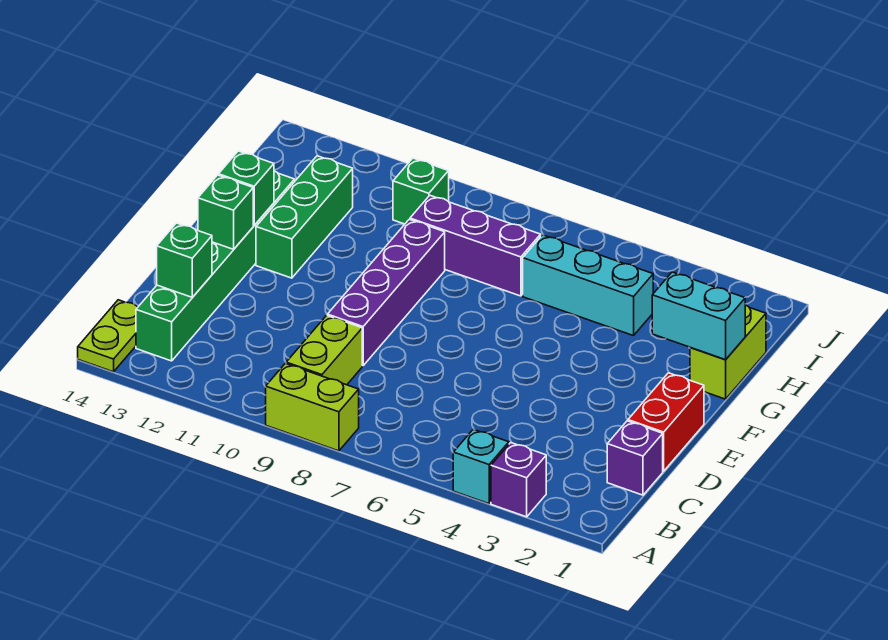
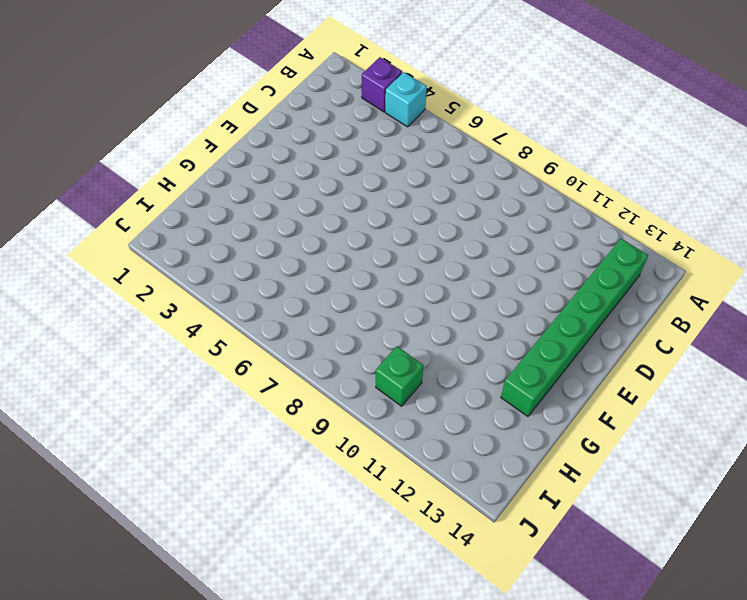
none -> lime brick A8:A9 level 1
none -> lime plate A14:B14 level 1
none -> lime brick B9:C9 level 1

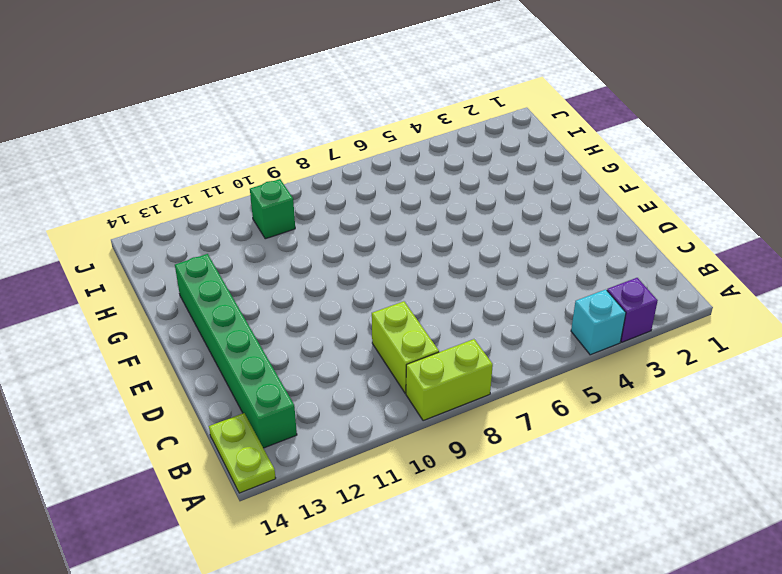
none -> purple brick C1 level 1
none -> red brick D1:E1 level 1
none -> purple brick D9:G9 level 1

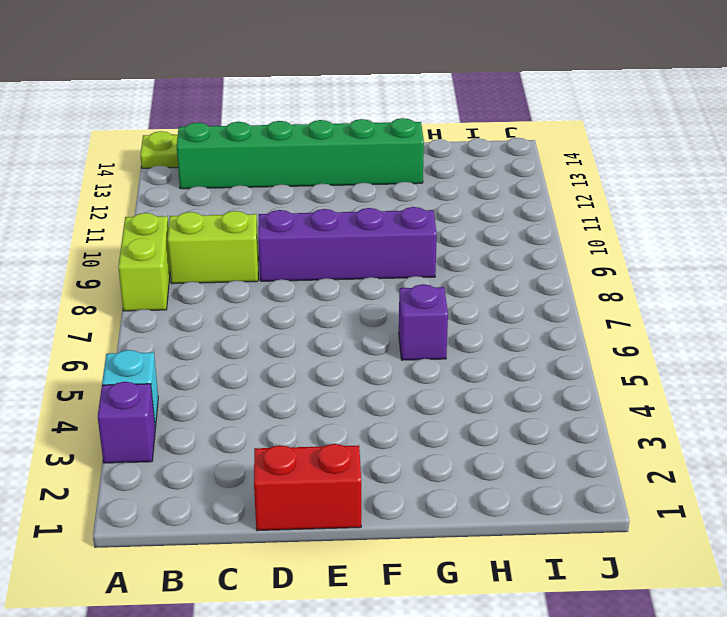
purple brick G6 level 1 -> purple brick C1 level 1
none -> green brick F12:H12 level 1
none -> lime brick G1:H1 level 1
none -> cyan brick H4:H6 level 1

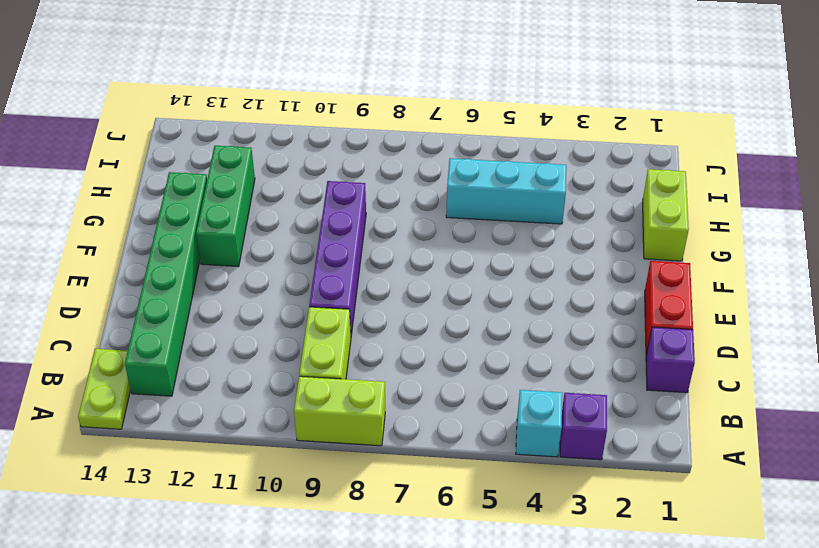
none -> purple brick H7:H9 level 1
none -> green brick I10 level 1
none -> green brick C13 level 2

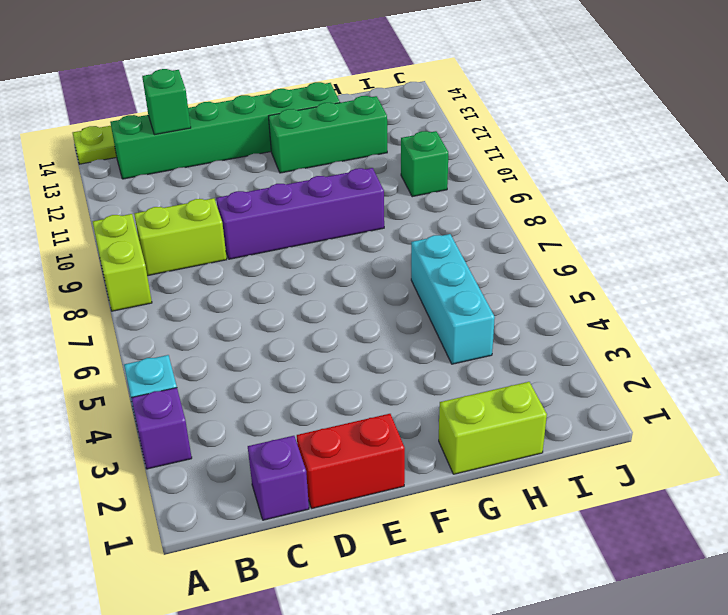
none -> purple brick H7:H9 level 1
none -> green brick E13 level 2
none -> green brick F13 level 2

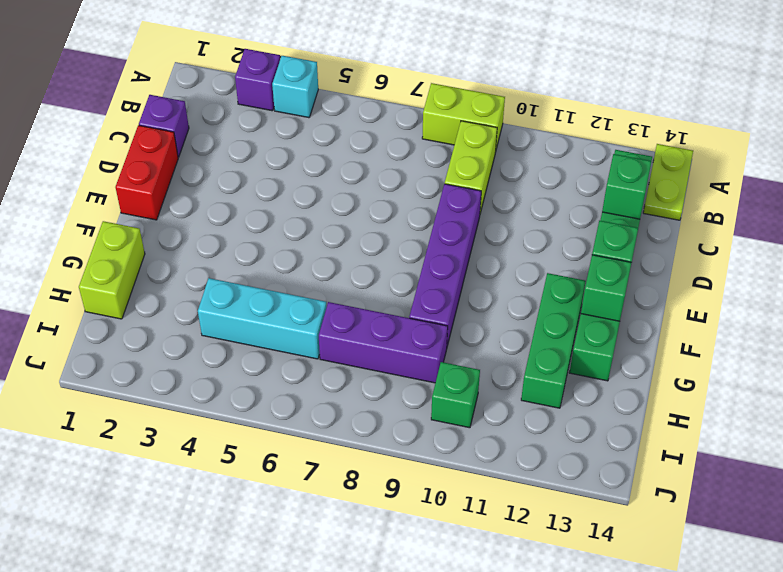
none -> cyan brick G1:G2 level 2

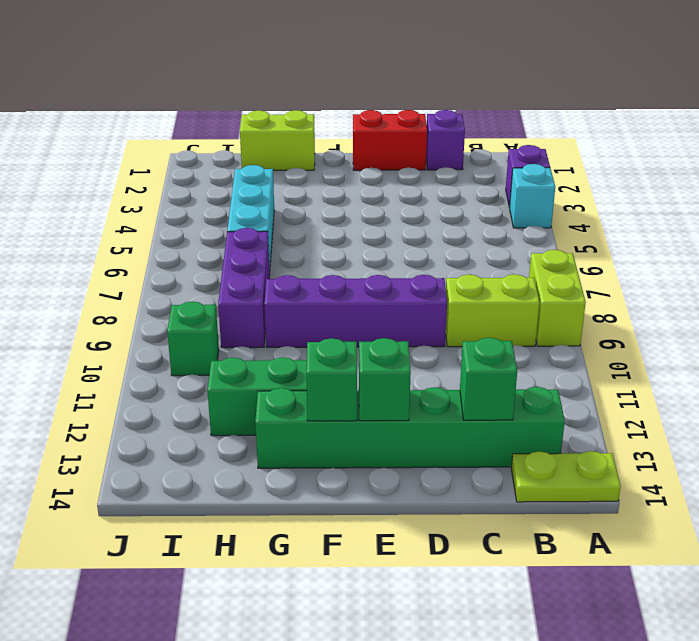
none -> cyan brick G1:G2 level 2

